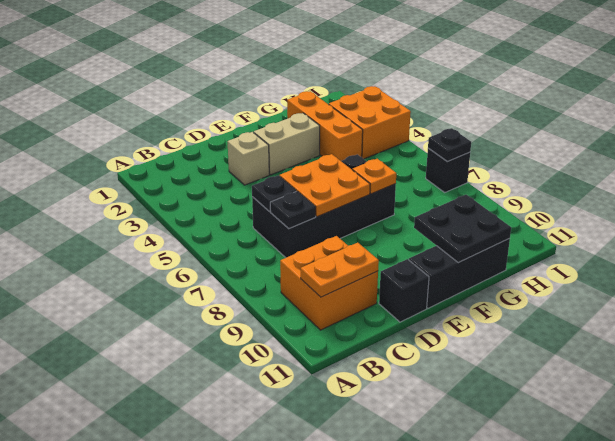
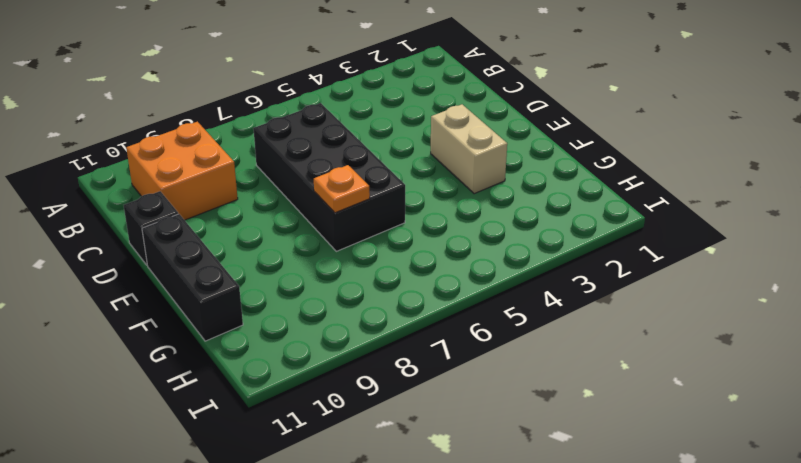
none -> tan brick D3 level 1
none -> orange brick G2:G4 level 1
none -> orange brick H3:I4 level 1

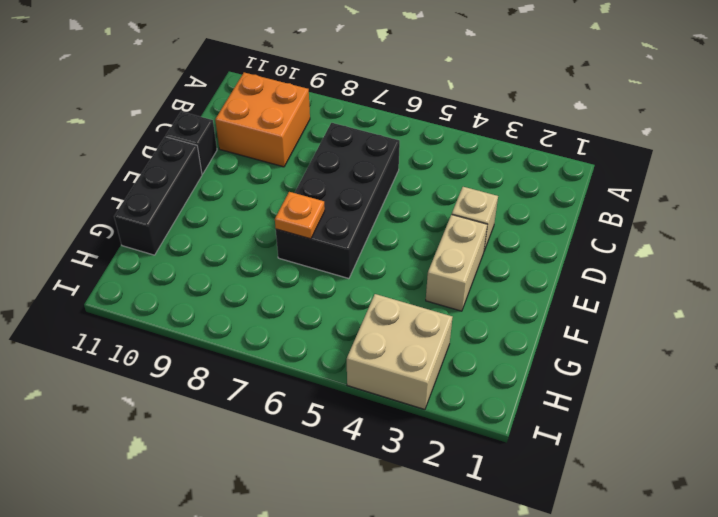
tan brick H3:I4 level 1 -> orange brick H3:I4 level 1
none -> orange brick G2:G4 level 1
none -> black brick I7 level 1
none -> orange plate B10:C10 level 2

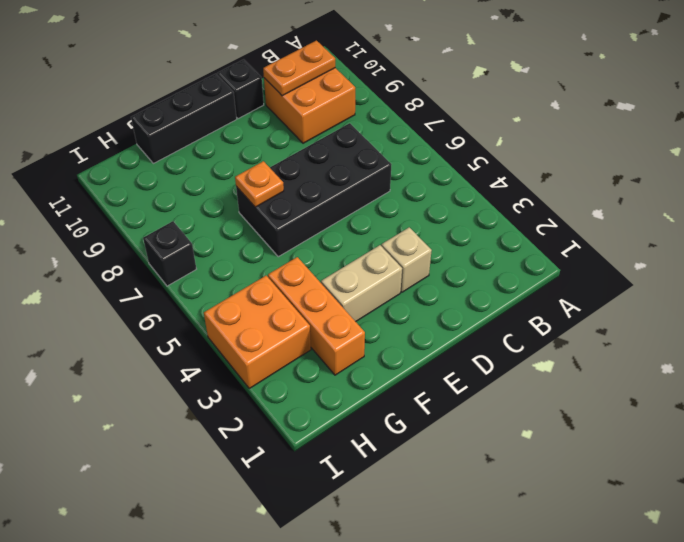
none -> black plate C6 level 2
none -> black plate C7 level 2
none -> orange plate D6:E7 level 2

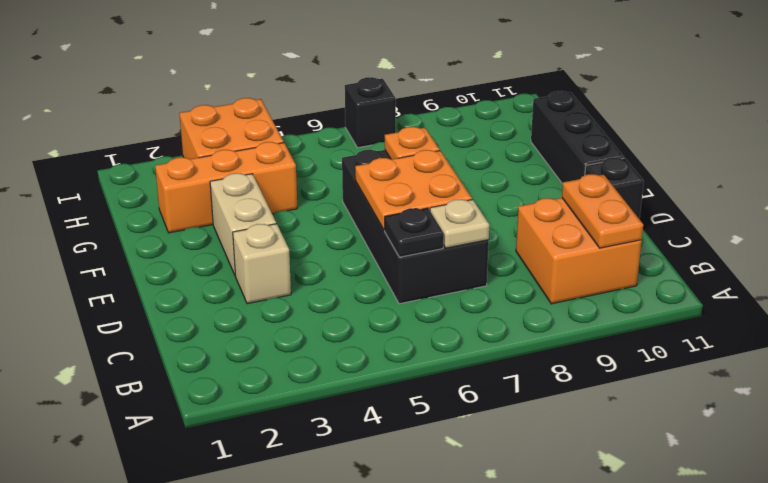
tan plate C7 level 2 -> black plate C7 level 2
none -> black plate F10:G11 level 2
none -> black plate I7 level 2

